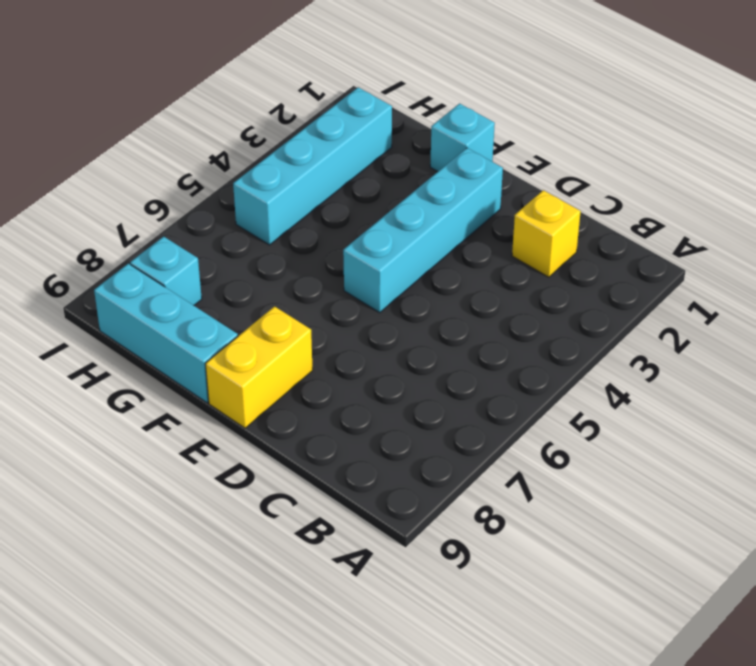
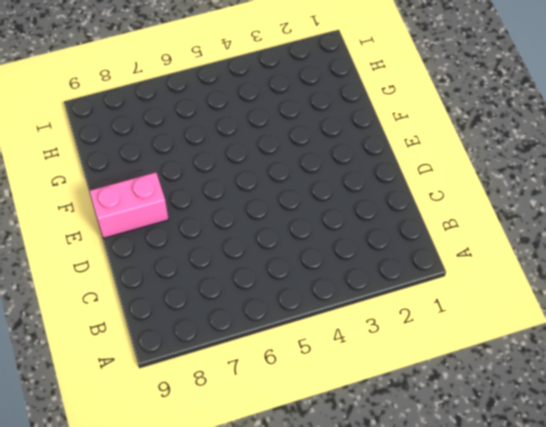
pink brick E8:E9 level 1 -> yellow brick E8:E9 level 1
none -> yellow brick C2 level 1
none -> cyan brick E2:E5 level 1

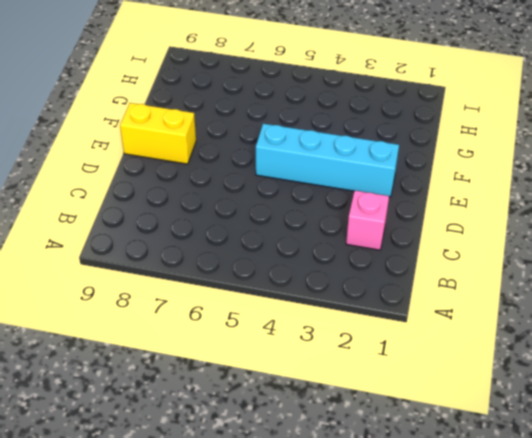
pink brick C2 level 1 -> yellow brick C2 level 1
none -> cyan brick F1 level 1
none -> cyan brick F9:H9 level 1

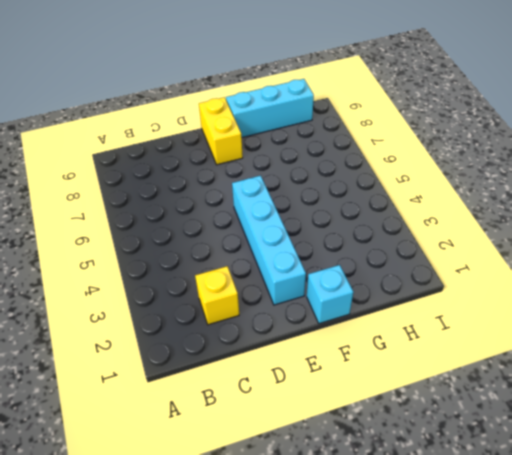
none -> cyan brick H2:H5 level 1
none -> cyan brick H8 level 1

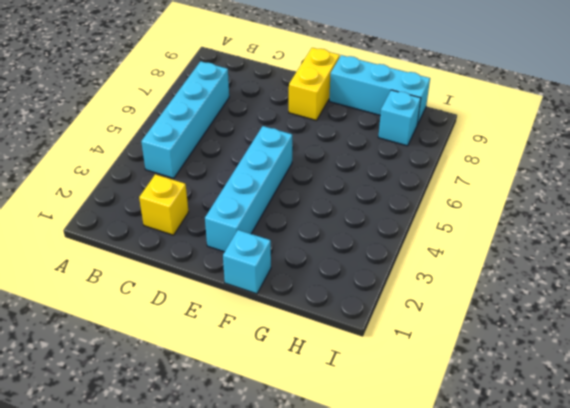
cyan brick B4:B7 level 1 -> cyan brick H2:H5 level 1

